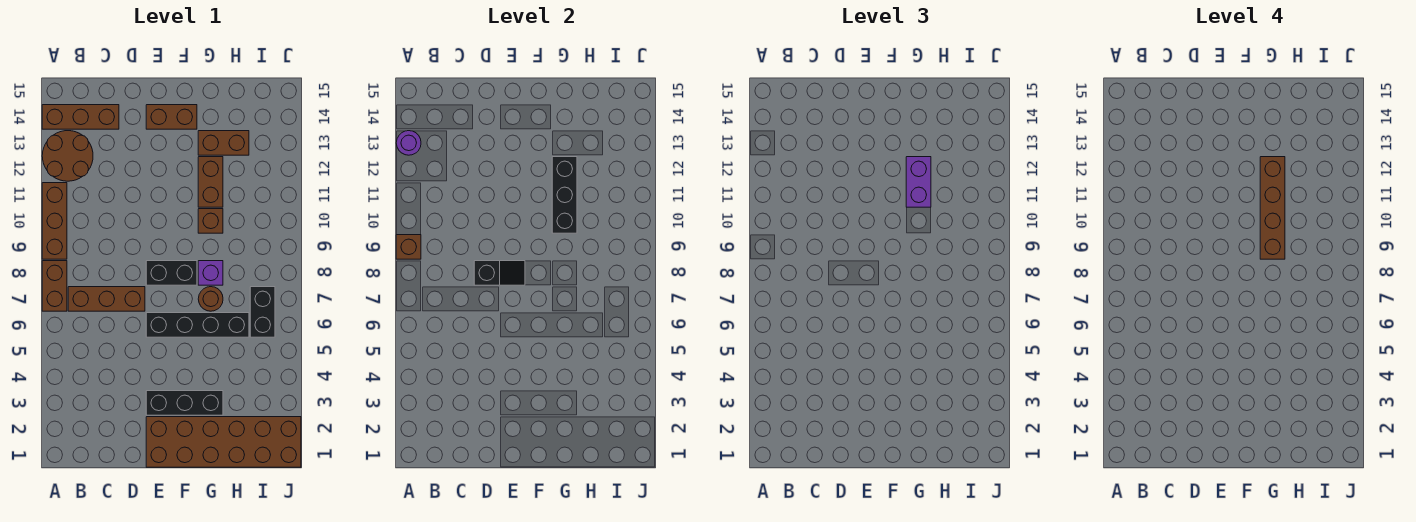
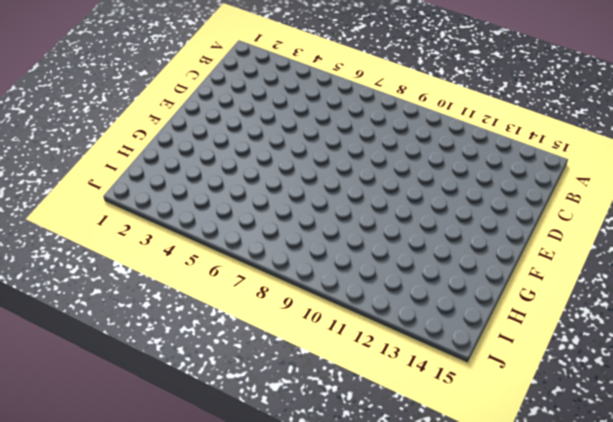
none -> brown brick A7:A8 level 1
none -> brown brick A9:A11 level 1
none -> brown round brick A12:B13 level 1

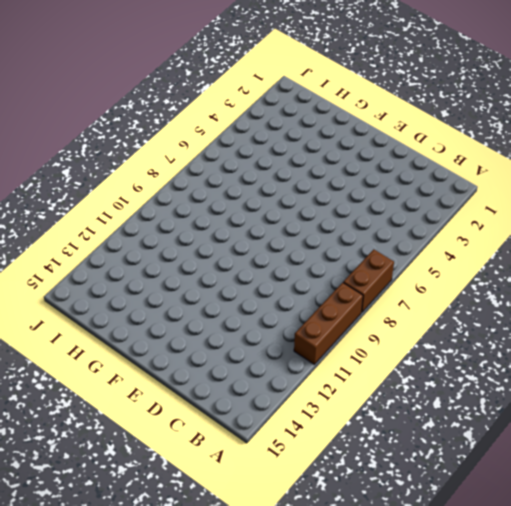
none -> brown round brick A12:B13 level 1
none -> brown brick A14:C14 level 1
none -> brown brick B7:D7 level 1

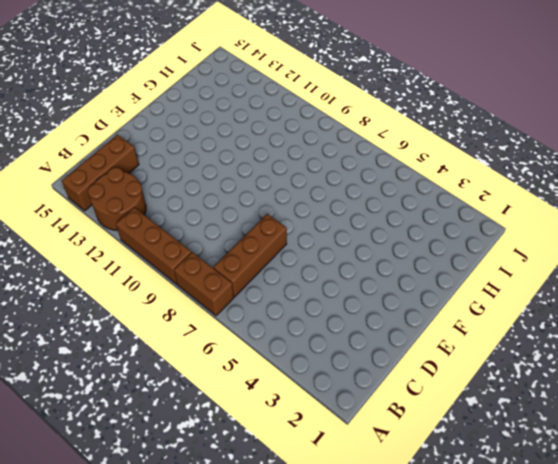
none -> brown brick E1:J2 level 1
none -> black brick E3:G3 level 1
none -> black brick E6:H6 level 1

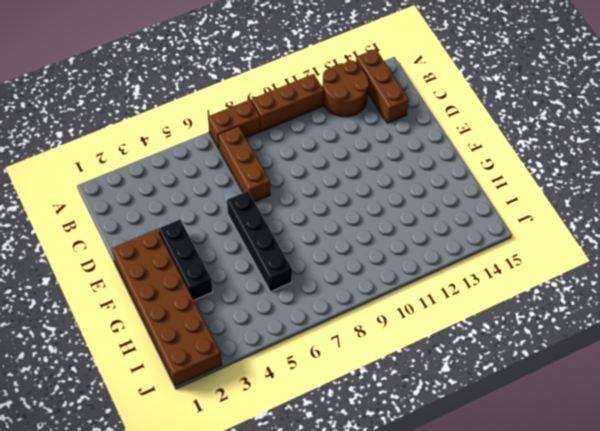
none -> black brick E8:F8 level 1
none -> brown brick E14:F14 level 1
none -> brown round brick G7 level 1

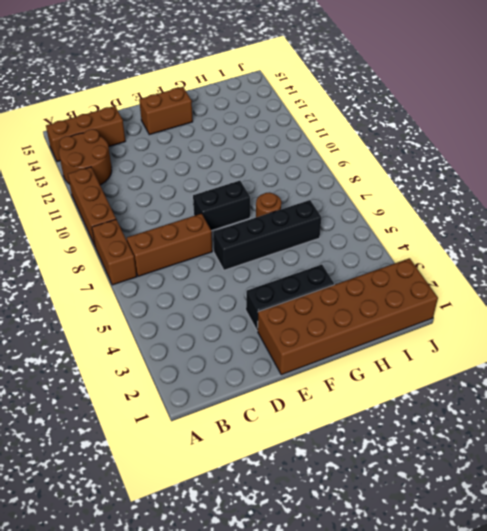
none -> purple brick G8 level 1
none -> brown brick G10 level 1
none -> brown brick G11:G12 level 1

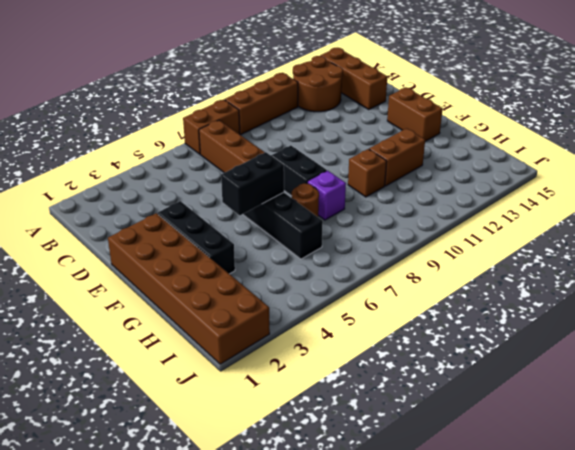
black brick F5:F6 level 2 -> black brick I6:I7 level 1
none -> brown brick G13:H13 level 1
none -> brown brick A9 level 2
none -> purple round brick A13 level 2

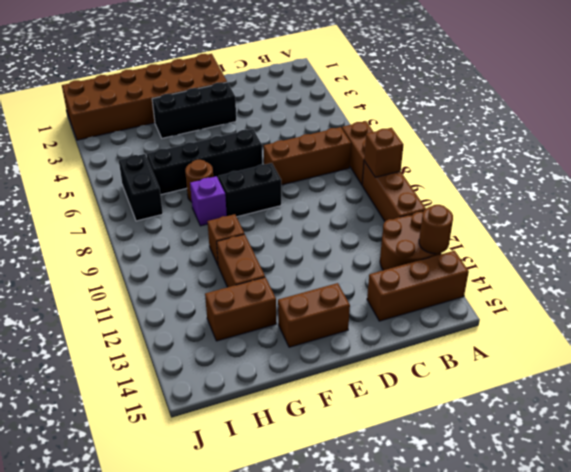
brown round brick A13 level 2 -> purple round brick A13 level 2
none -> black slope D8:E8 level 2 top D
none -> black brick G10:G12 level 2
none -> purple brick G11:G12 level 3

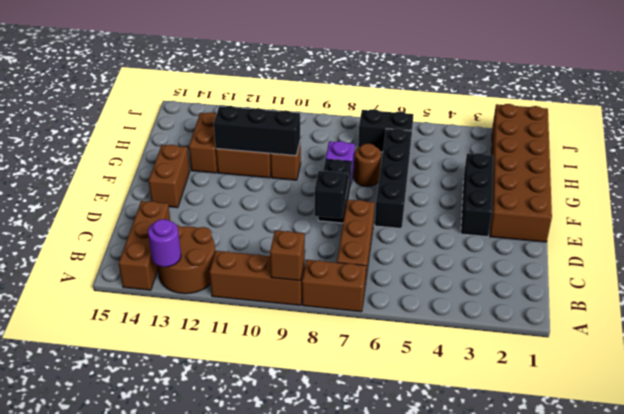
none -> purple brick G11:G12 level 3
none -> brown brick G9:G12 level 4

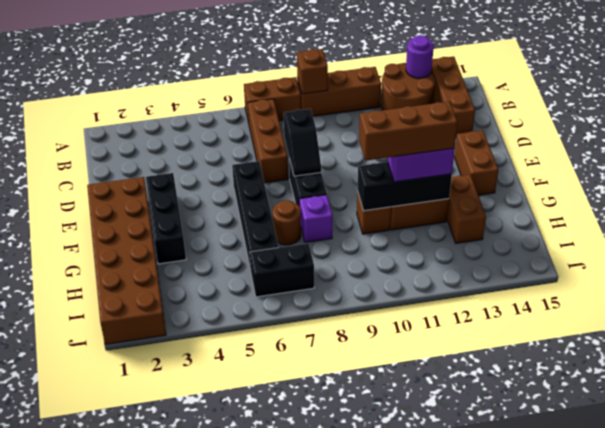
brown brick G10:G12 level 4 -> brown brick G9:G12 level 4

